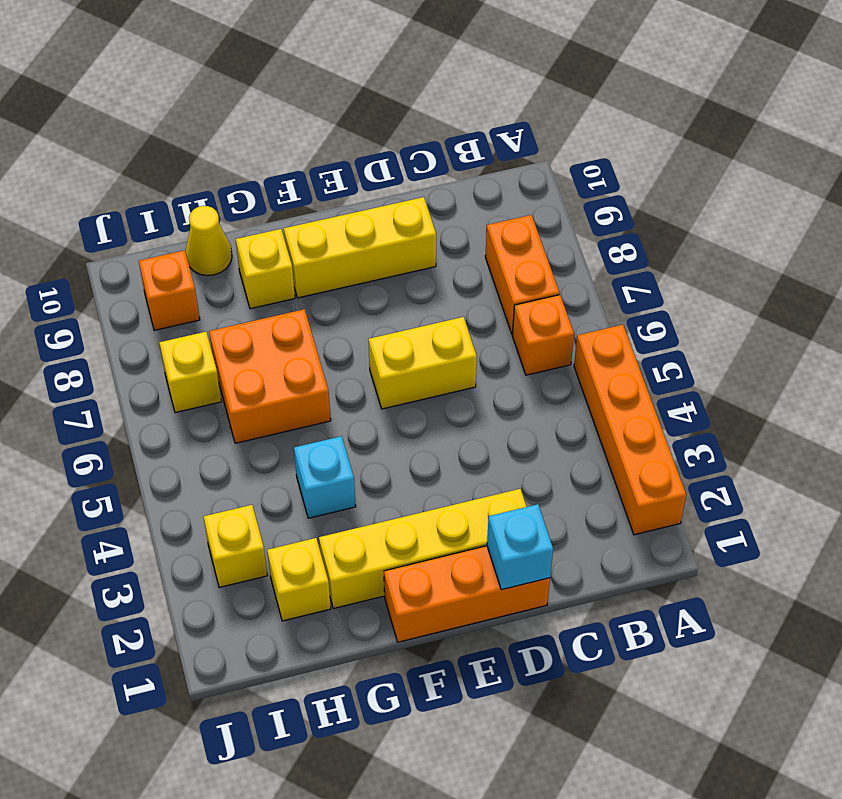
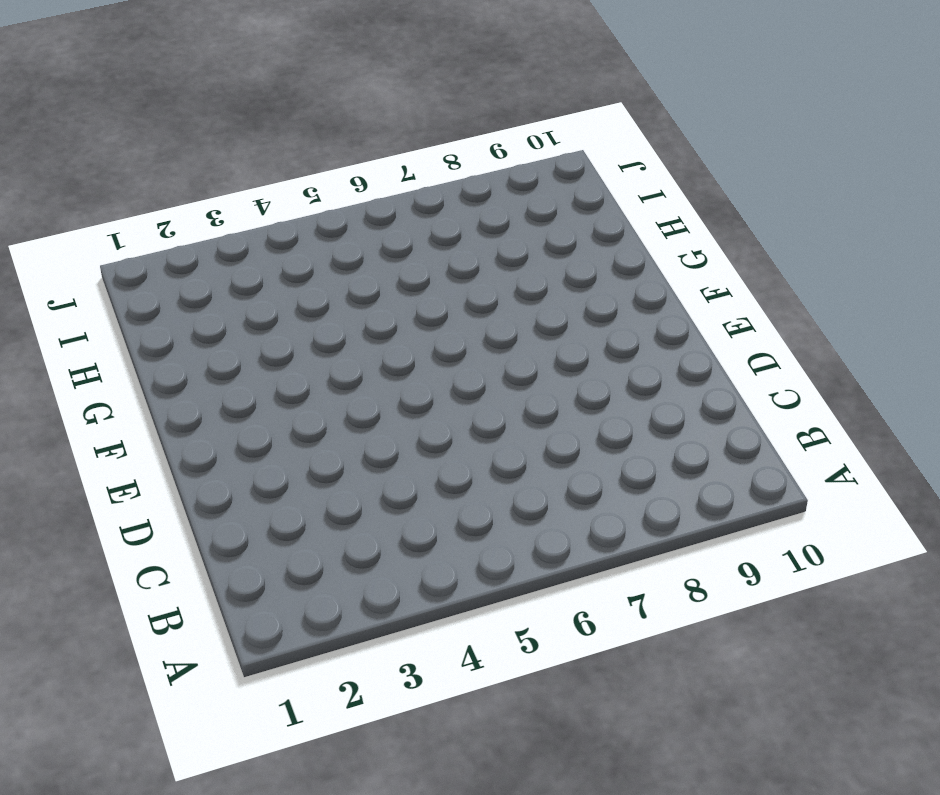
none -> orange brick A2:A5 level 1
none -> orange brick B6 level 1
none -> orange brick B7:B8 level 1

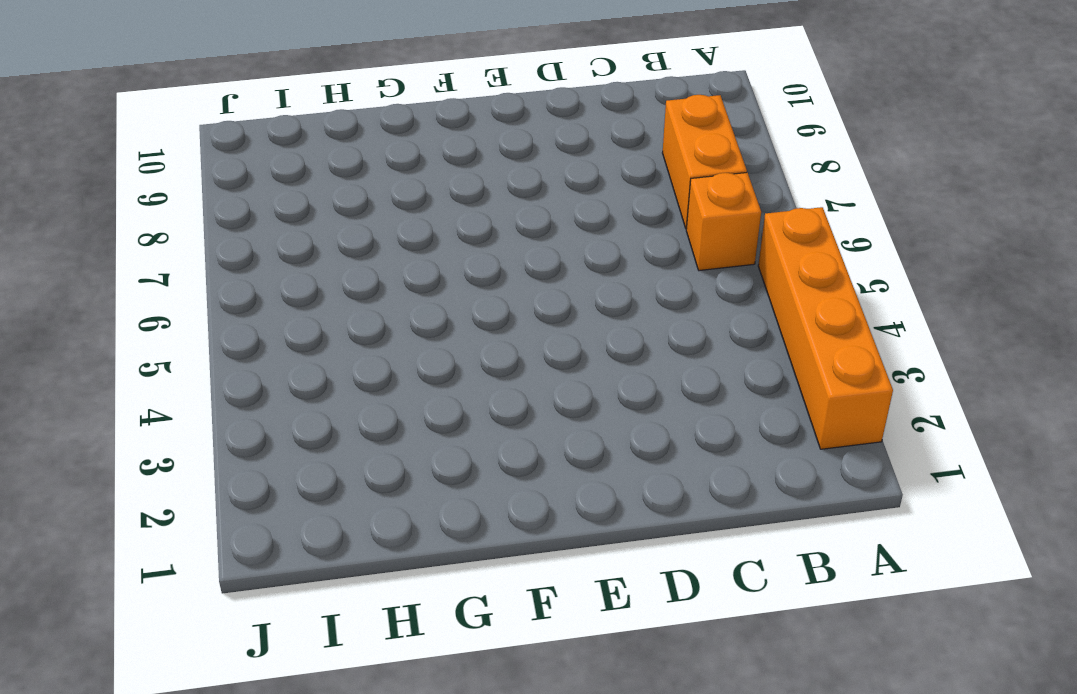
none -> orange brick D1:F1 level 1
none -> yellow brick D2:G2 level 1
none -> yellow brick D6:E6 level 1

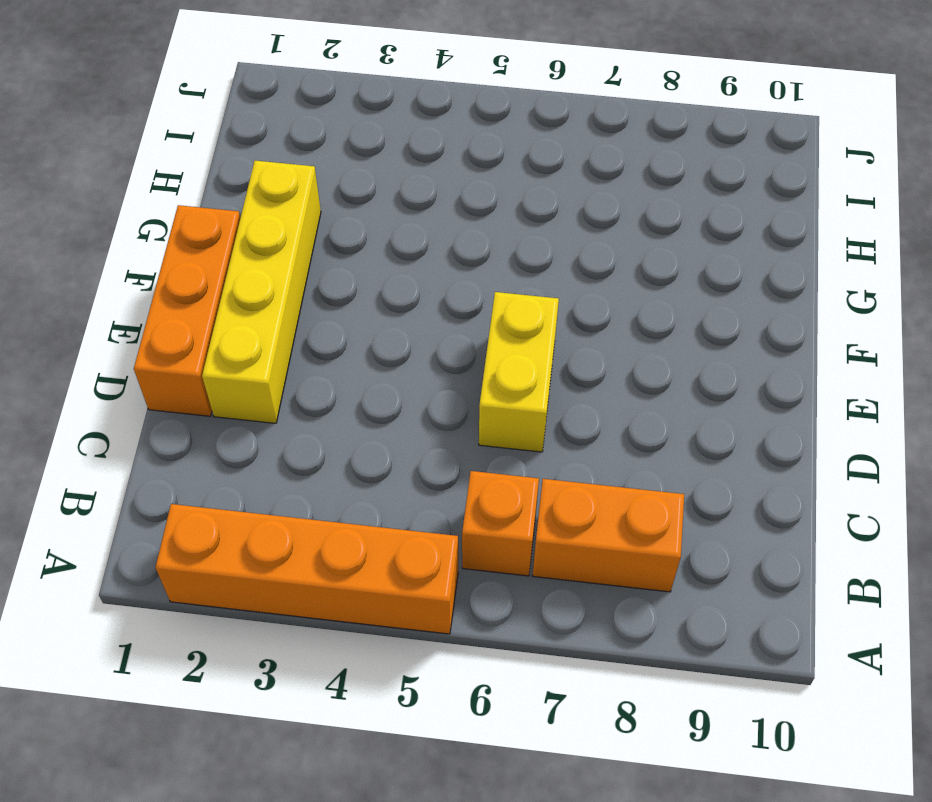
none -> yellow brick D9:F9 level 1
none -> cyan brick G4 level 1
none -> orange brick G6:H7 level 1

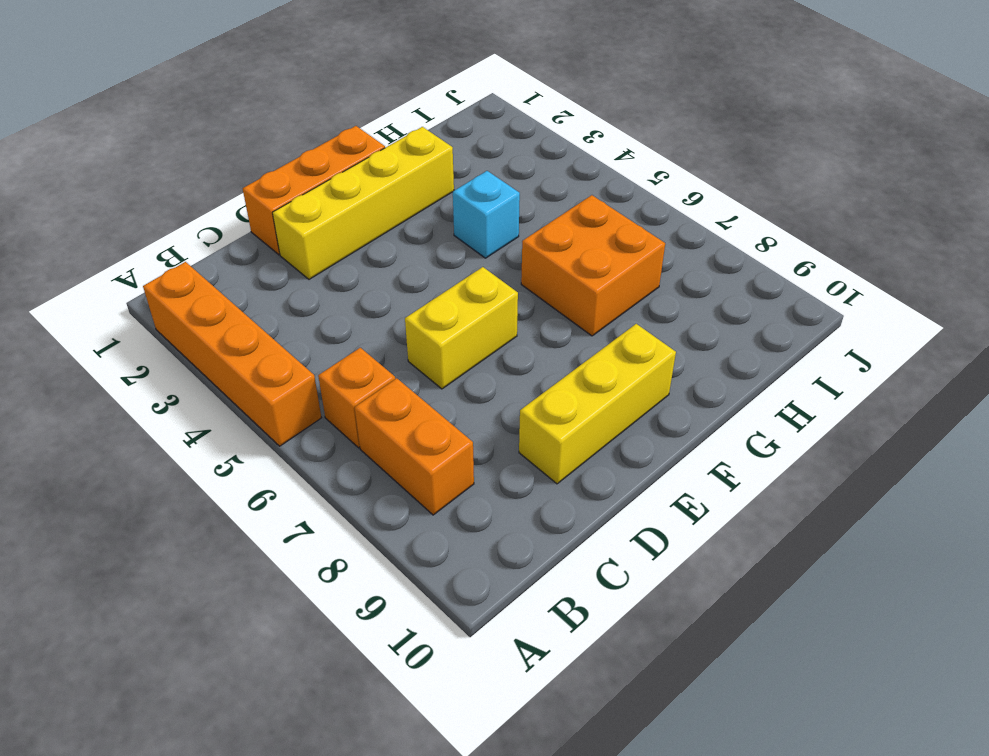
none -> yellow brick G9 level 1
none -> yellow brick H2 level 1
none -> yellow cone H10 level 1

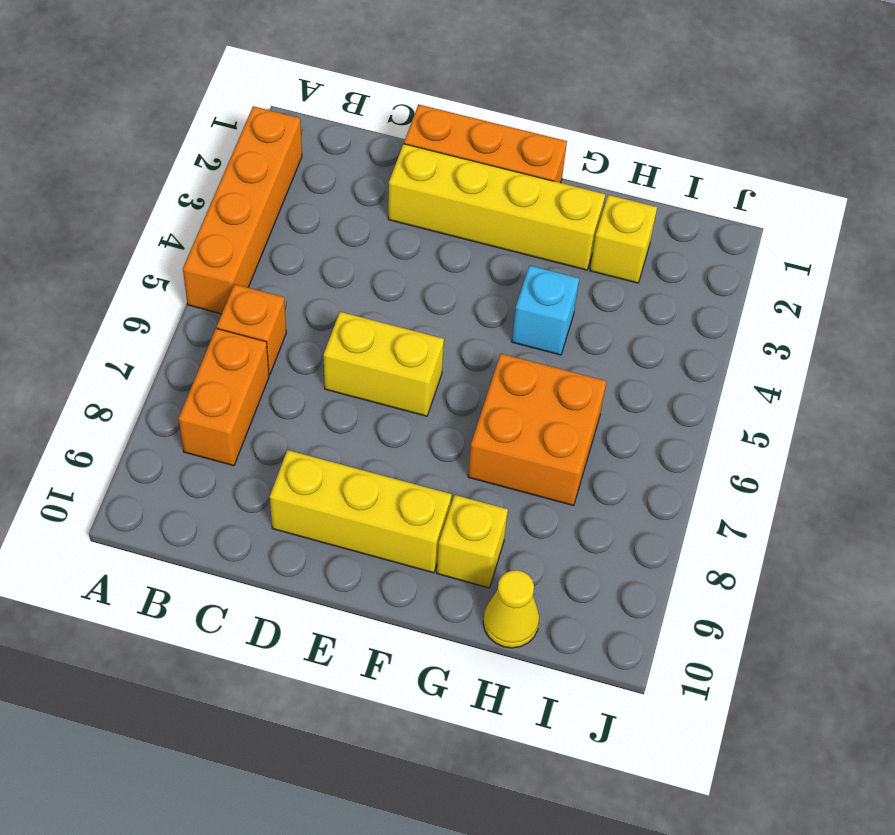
none -> yellow brick I3 level 1
none -> yellow brick I7 level 1
none -> orange brick I9 level 1

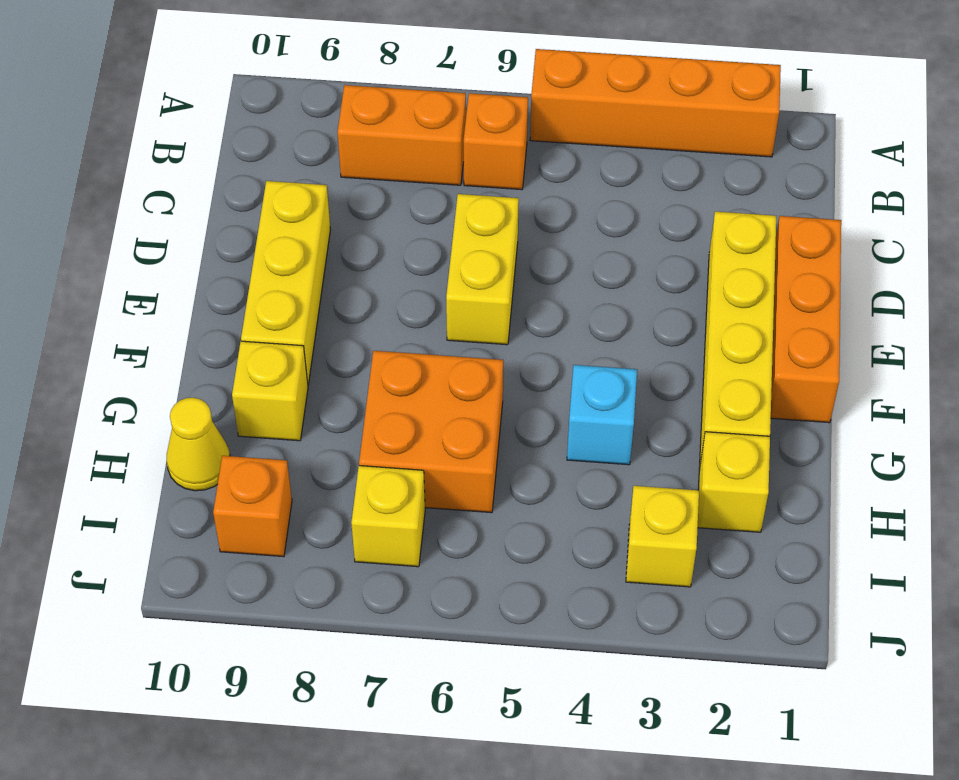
none -> cyan brick D1 level 2

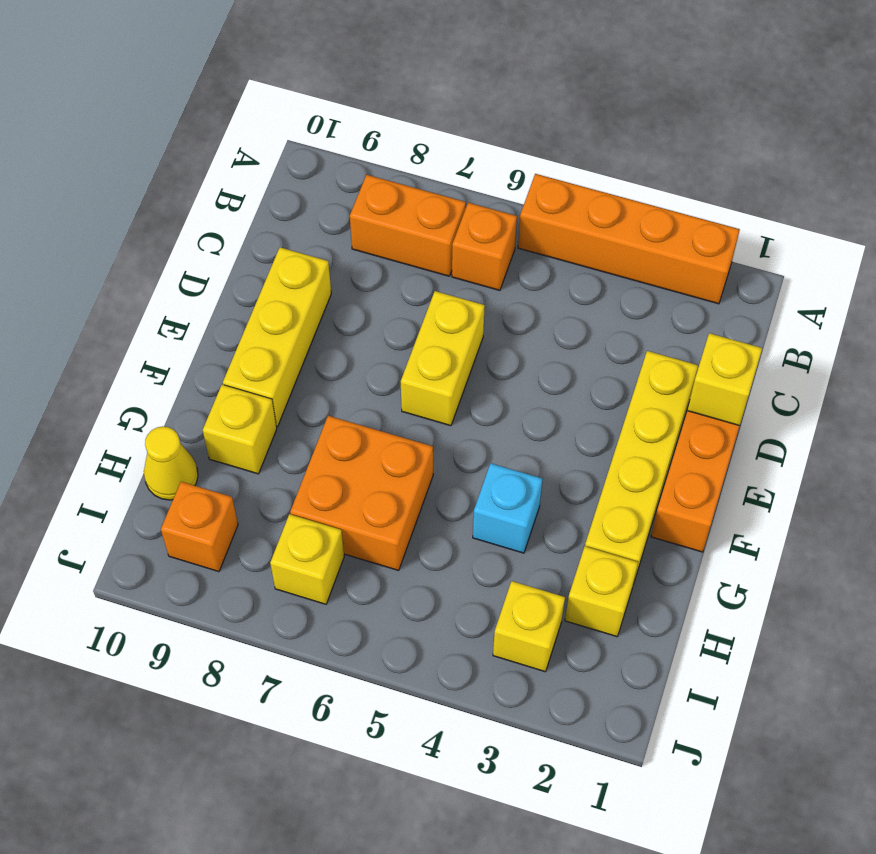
yellow brick D1 level 2 -> cyan brick D1 level 2

